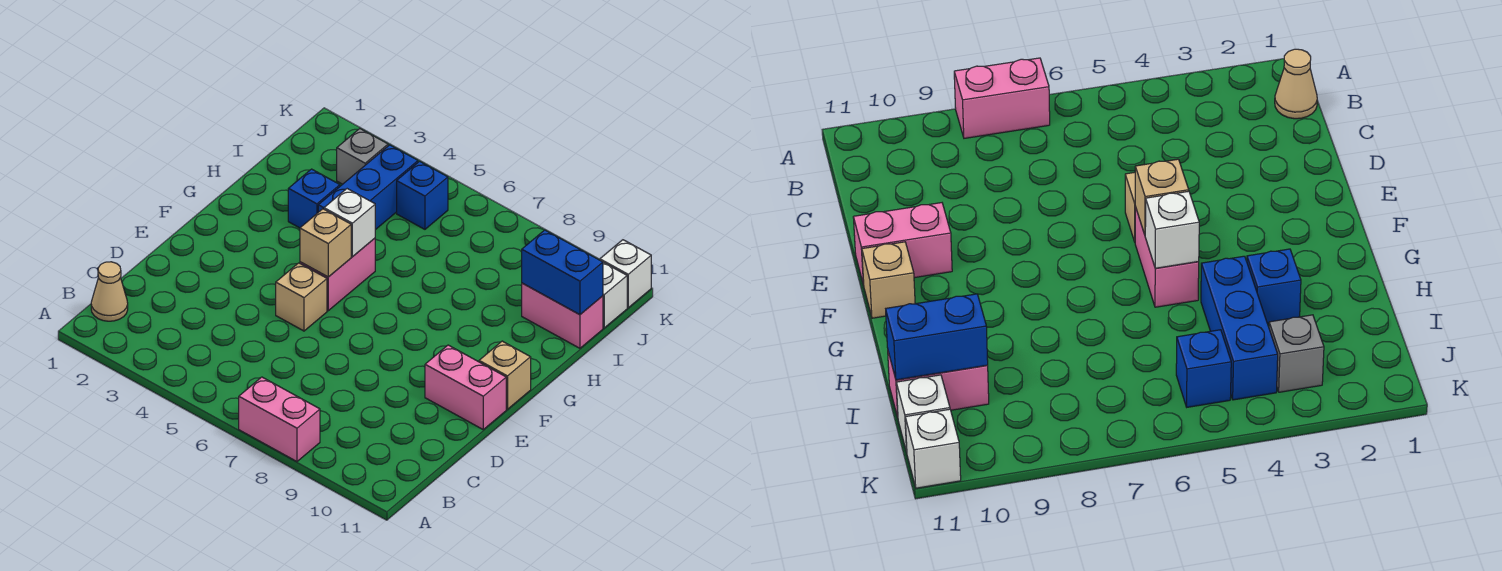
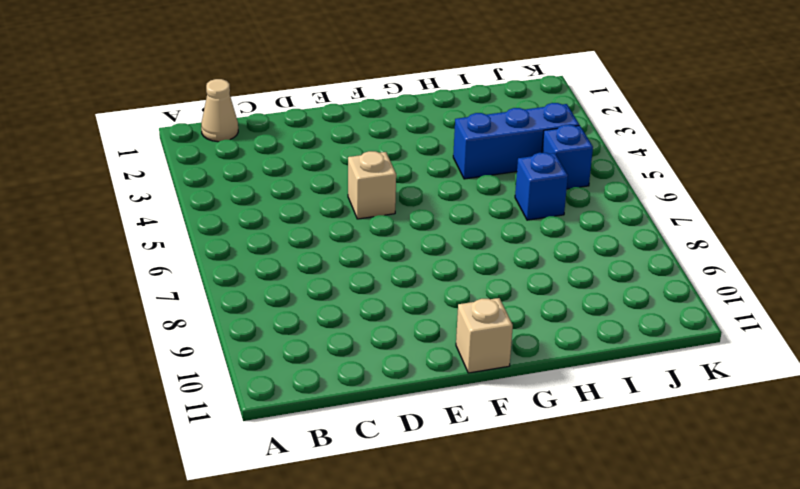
blue brick I6 level 1 -> blue brick H3 level 1
none -> pink brick A7:A8 level 1
none -> pink brick E10:E11 level 1
none -> pink brick F5:G5 level 1

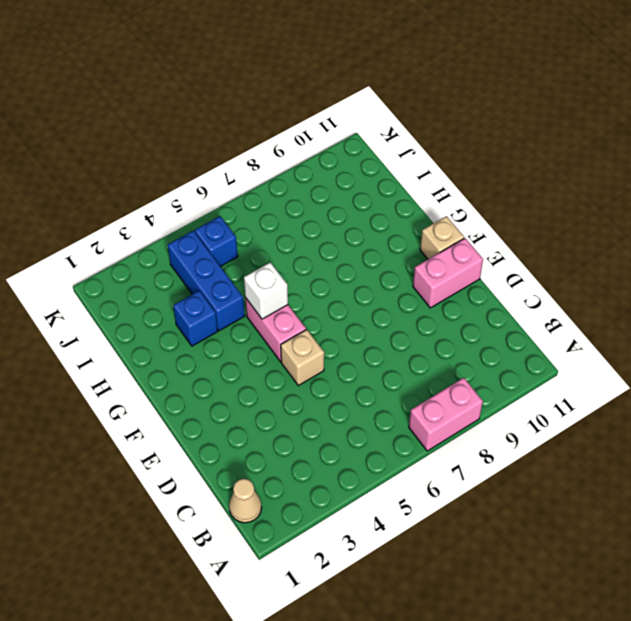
none -> pink brick I10:I11 level 1
none -> grey brick J3 level 1
none -> white brick J11 level 1

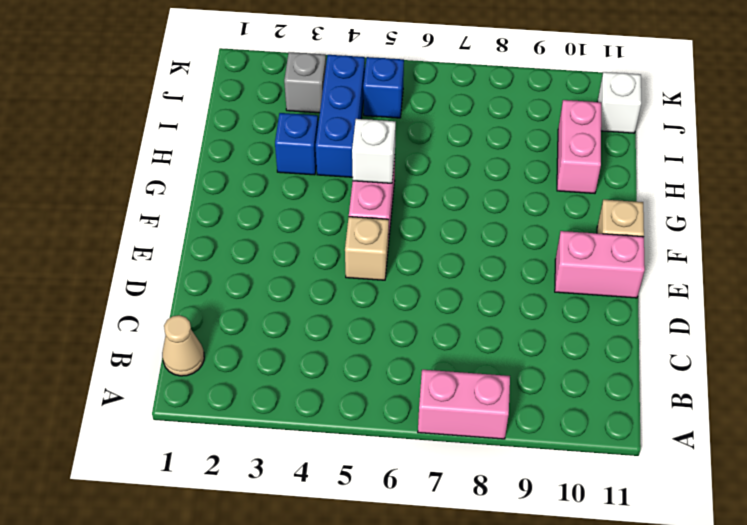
pink brick H10:I10 level 1 -> pink brick I10:I11 level 1
none -> white brick K11 level 1
none -> tan brick F5 level 2
none -> blue brick I10:I11 level 2

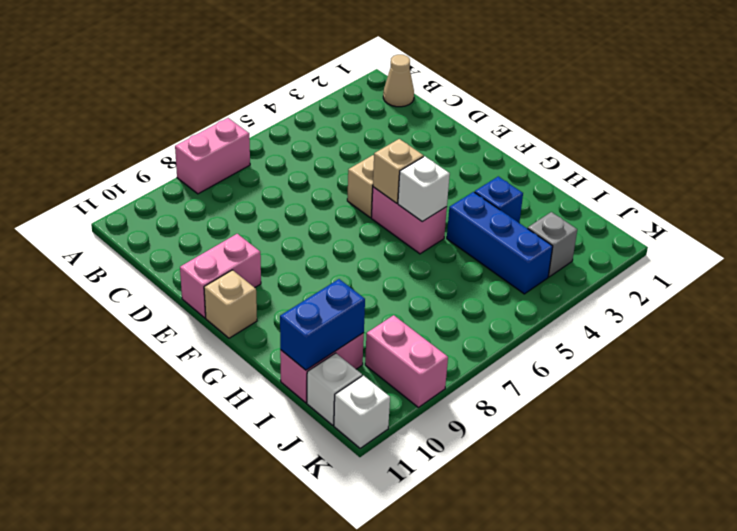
pink brick J9:K9 level 1 -> none
none -> blue brick J5 level 1

